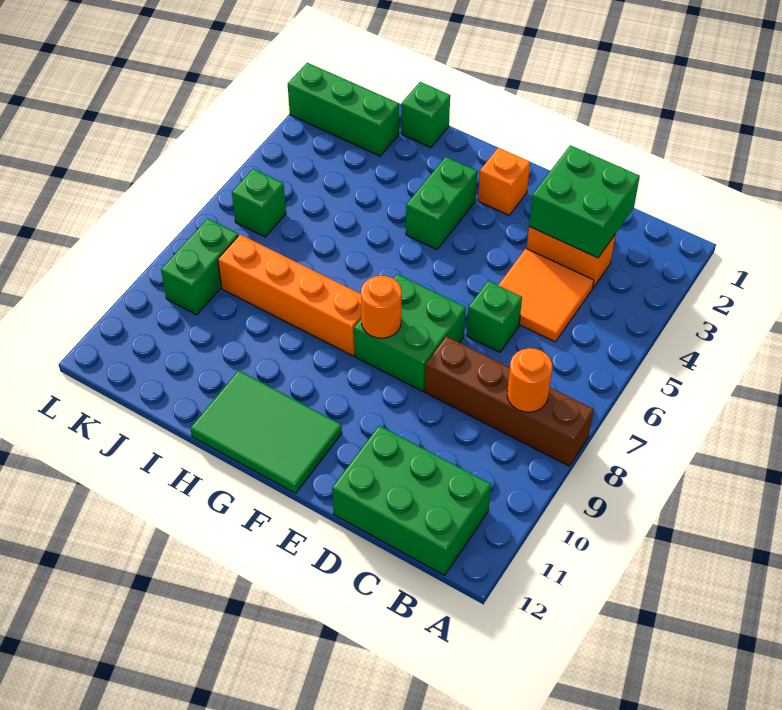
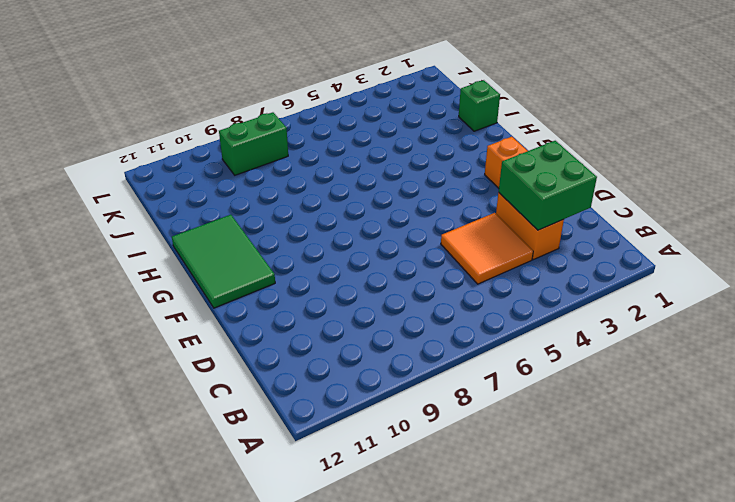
none -> brown brick A8:D8 level 1
none -> green brick B11:D12 level 1
none -> green brick D6 level 1

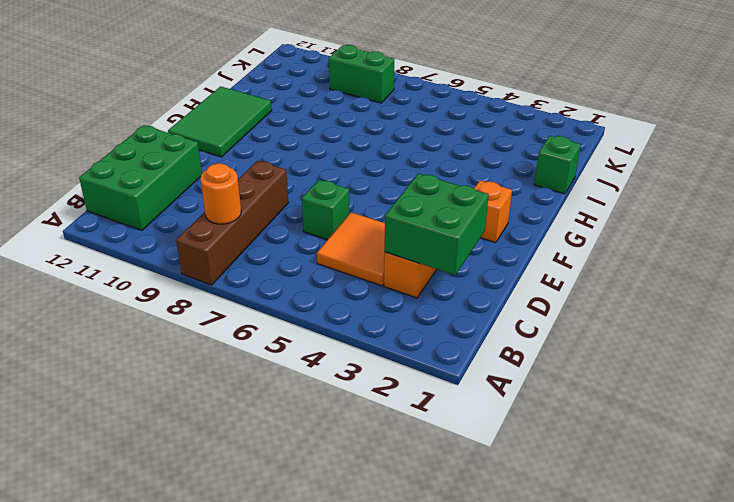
none -> green brick E7:F8 level 1
none -> green brick G3:G4 level 1
none -> orange brick G8:J8 level 1

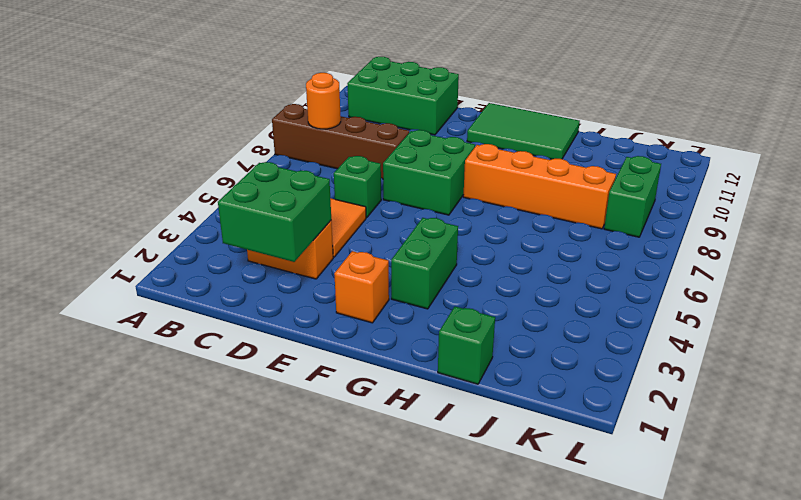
none -> green brick J2:L2 level 1
none -> green brick K6 level 1
none -> orange round brick F8 level 2

